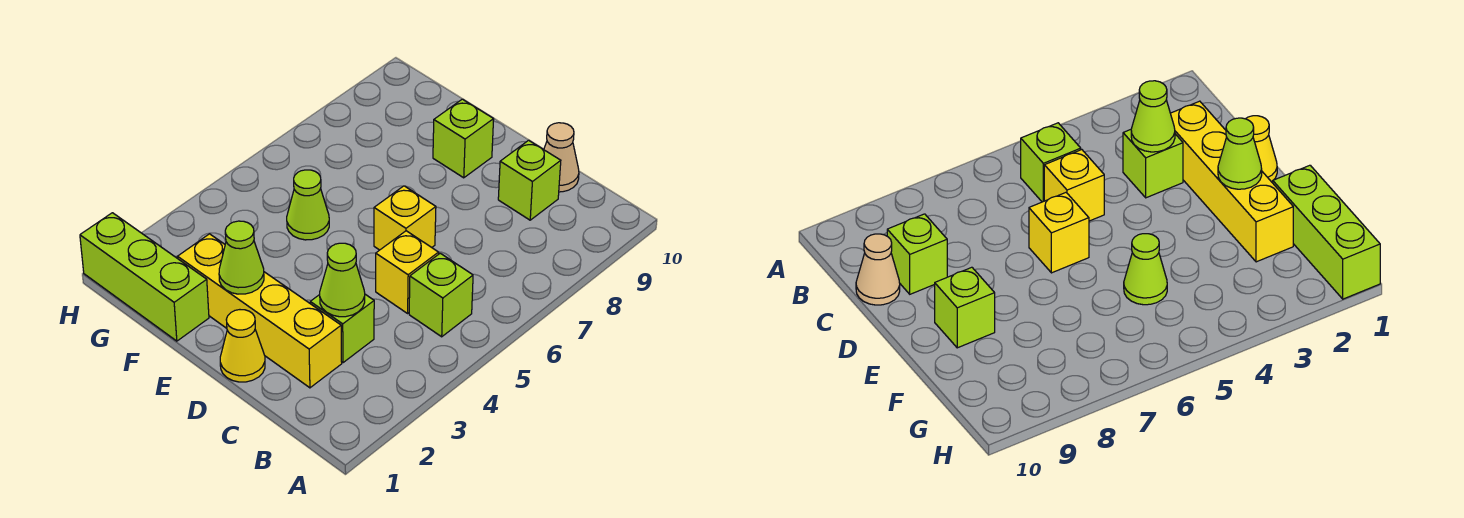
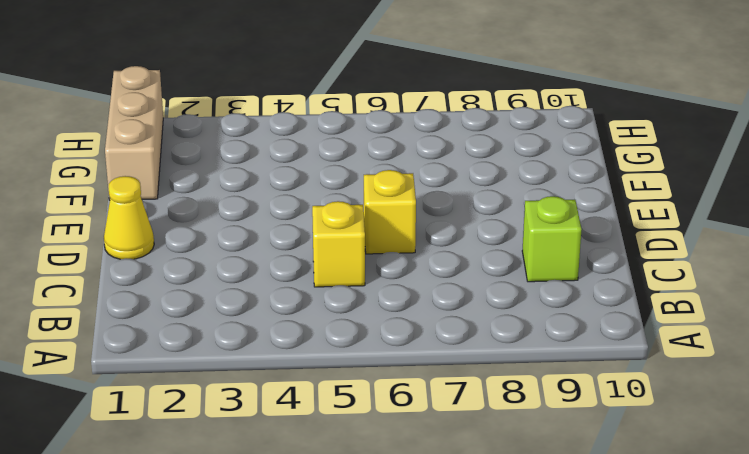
tan brick F1:H1 level 1 -> lime brick F1:H1 level 1
none -> lime brick B5 level 1
none -> yellow brick C2:F2 level 1
none -> lime brick C3 level 1

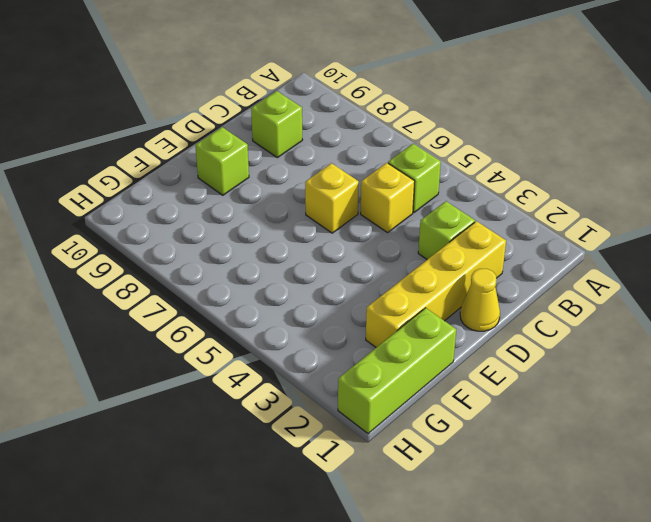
none -> tan cone C10 level 1
none -> lime cone F5 level 1
none -> lime cone C3 level 2

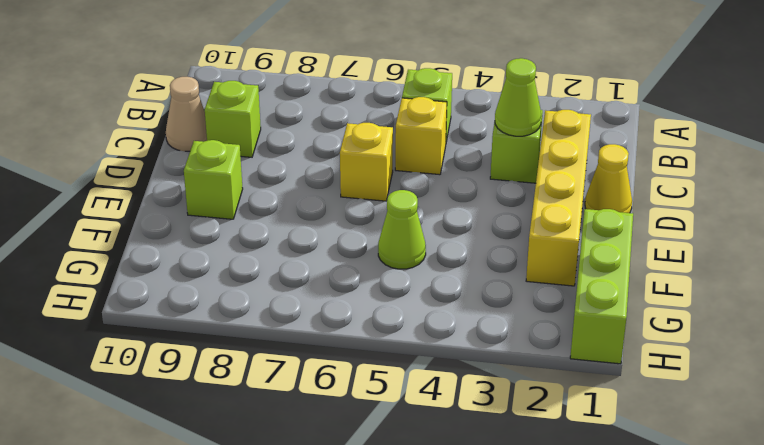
none -> lime cone E2 level 2

